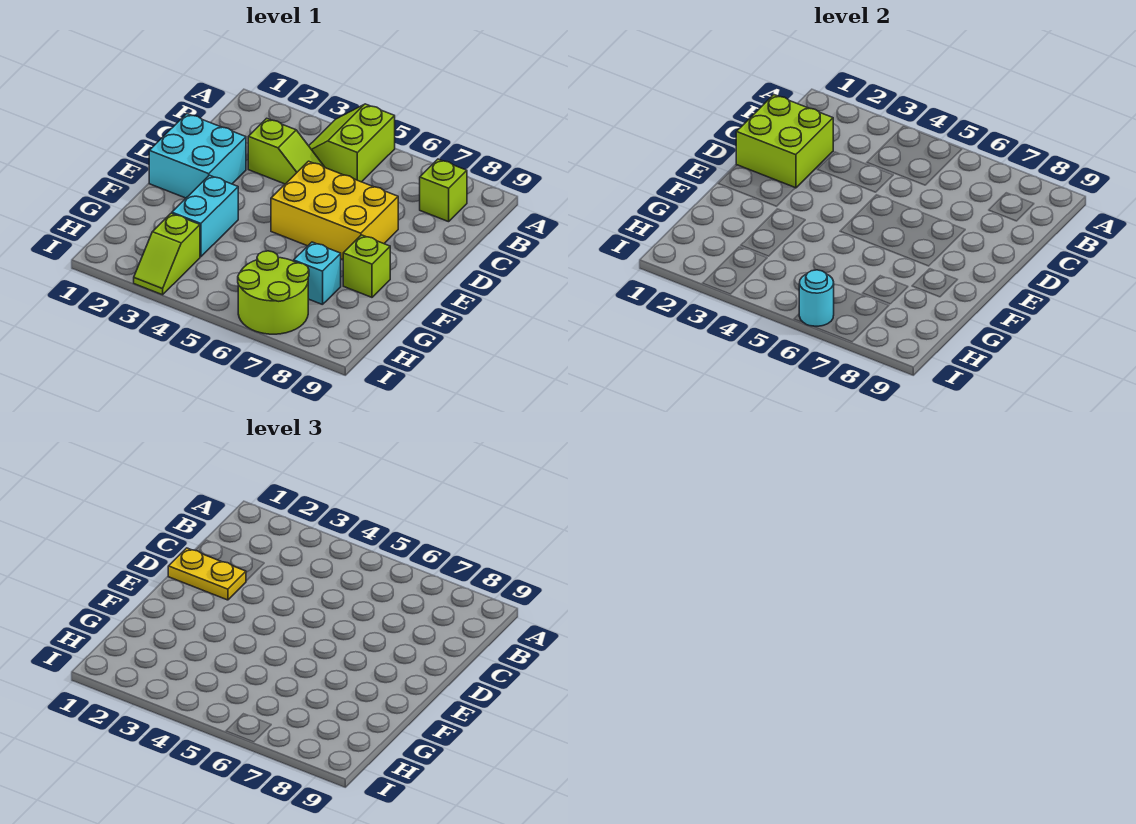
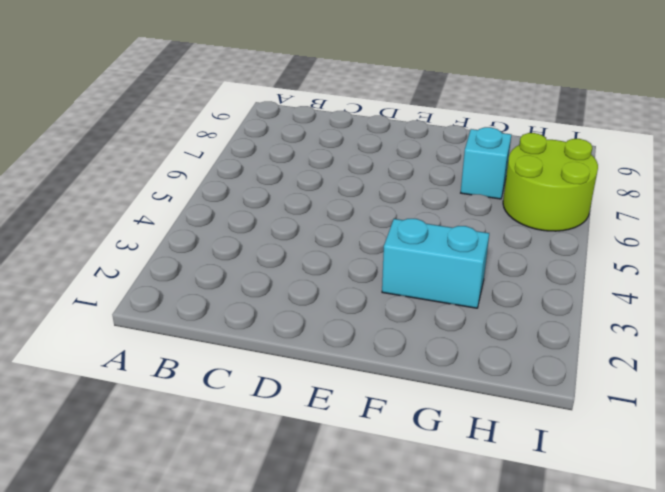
none -> lime slope A4:B5 level 1 top 5
none -> lime brick B8 level 1
none -> lime slope C3:C4 level 1 top 3

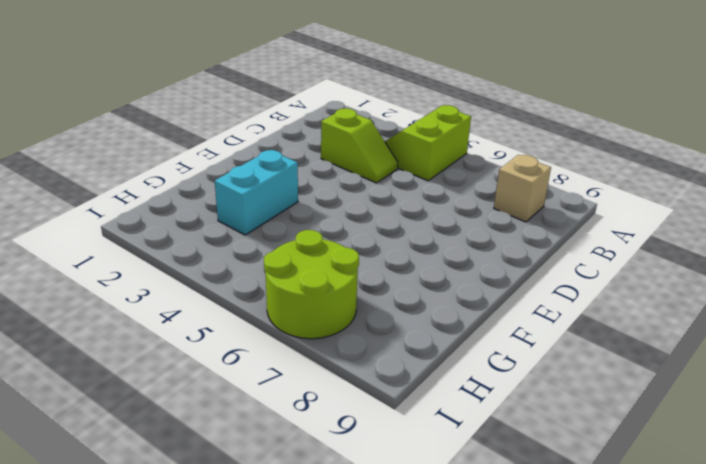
tan brick B8 level 1 -> lime brick B8 level 1
none -> cyan brick D1:E2 level 1
none -> yellow brick D5:E7 level 1
none -> lime brick F8 level 1

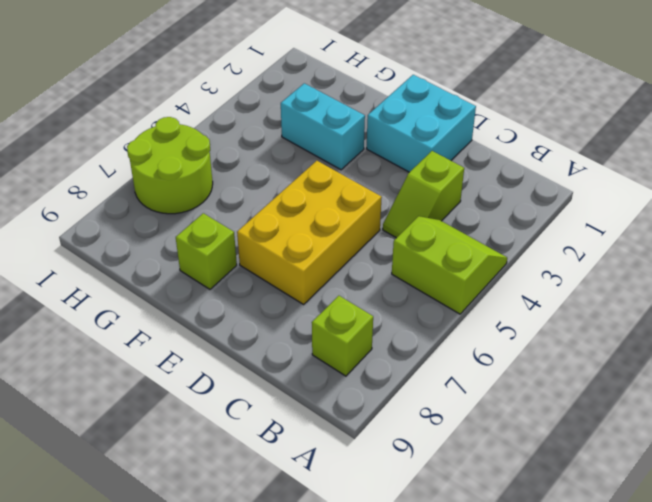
none -> cyan brick G7 level 1
none -> lime slope H3:I3 level 1 top H
none -> lime brick C1:D2 level 2

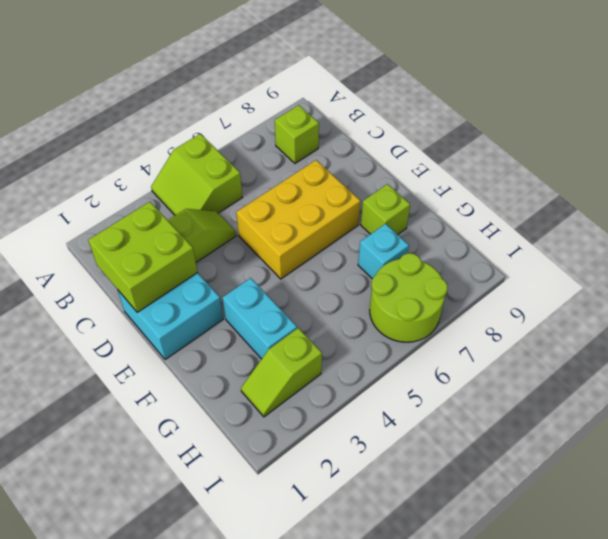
lime slope H2:H3 level 1 top 3 -> lime slope H3:I3 level 1 top H
none -> cyan round brick I6 level 2
none -> yellow plate D1:D2 level 3

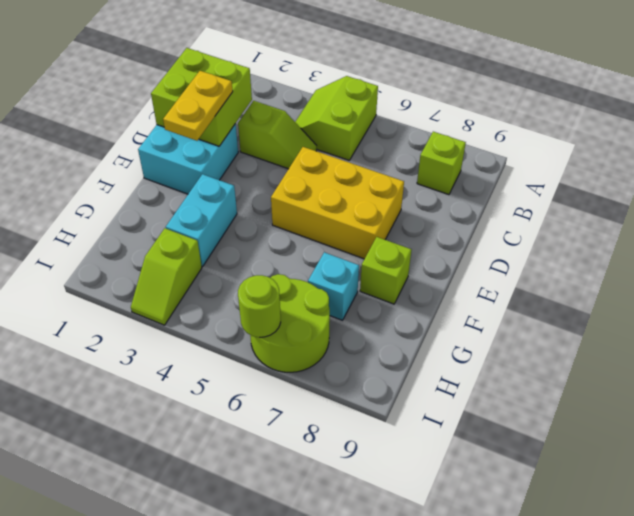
yellow plate D2:E2 level 3 -> yellow plate D1:D2 level 3
lime round brick I6 level 2 -> cyan round brick I6 level 2

